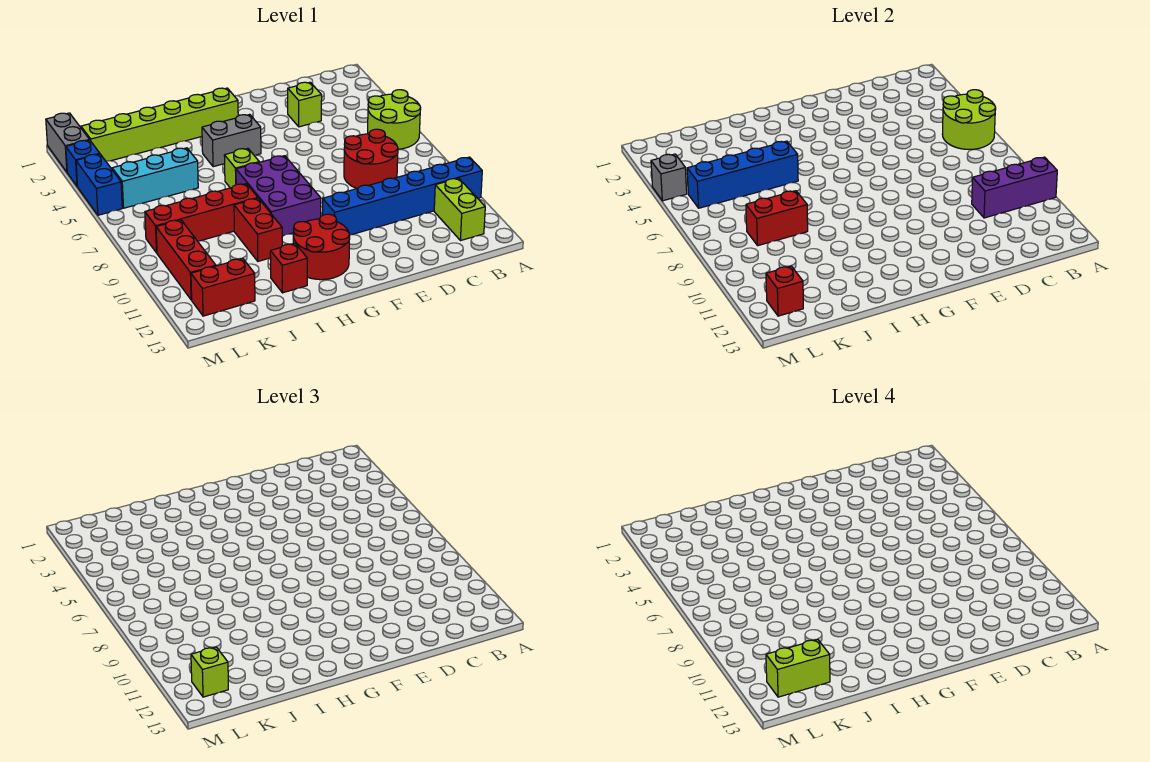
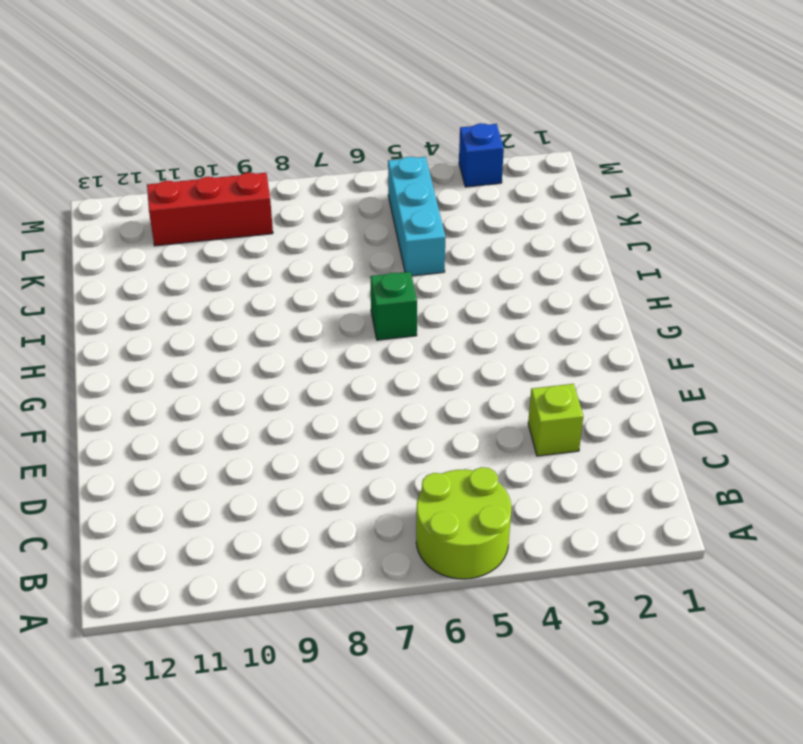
green brick H6 level 1 -> lime brick H6 level 1
none -> blue brick A10:F10 level 1
none -> lime brick B11:B12 level 1
none -> red round brick C7:D8 level 1

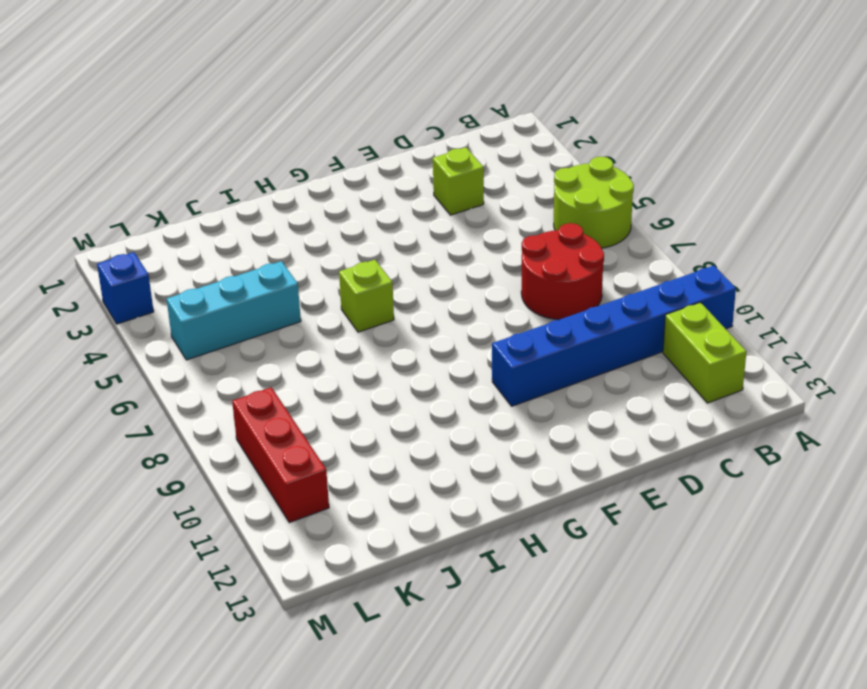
none -> lime brick G2:L2 level 1
none -> grey brick G4:H4 level 1
none -> purple brick G7:H9 level 1

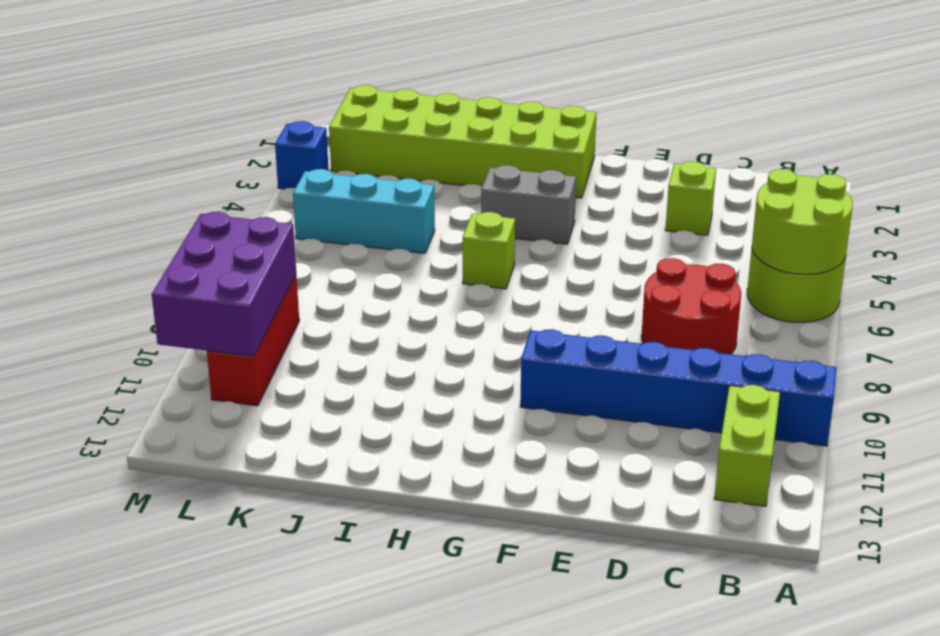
lime brick G1:L2 level 1 -> lime brick G2:L2 level 1
purple brick L9:M11 level 2 -> purple brick G7:H9 level 1
none -> red round brick G11:H12 level 1
none -> red brick I8:L8 level 1
none -> red brick I9:I10 level 1

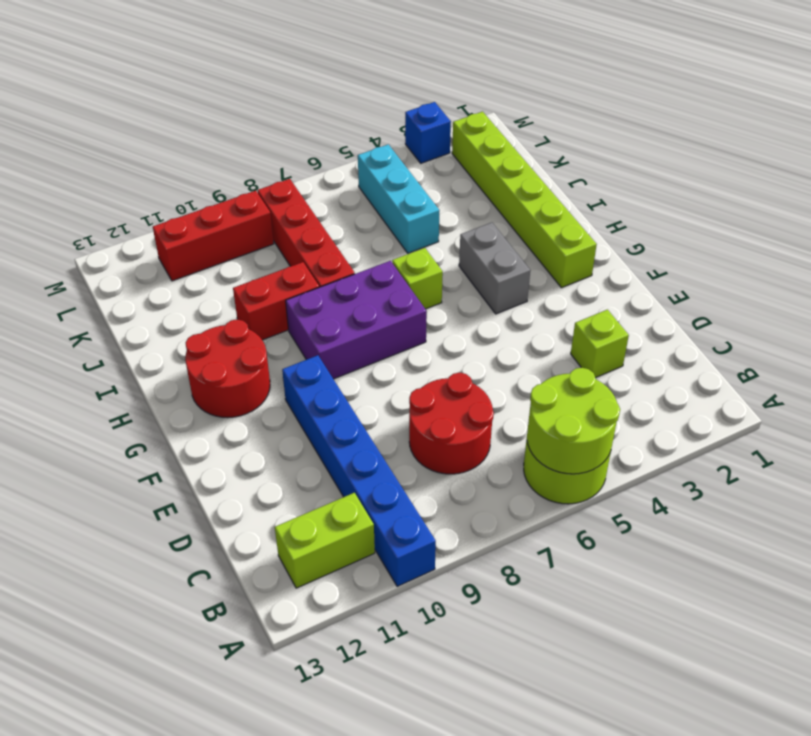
none -> red brick I12 level 1
none -> red brick K12:L12 level 1
none -> grey brick M1:M2 level 1

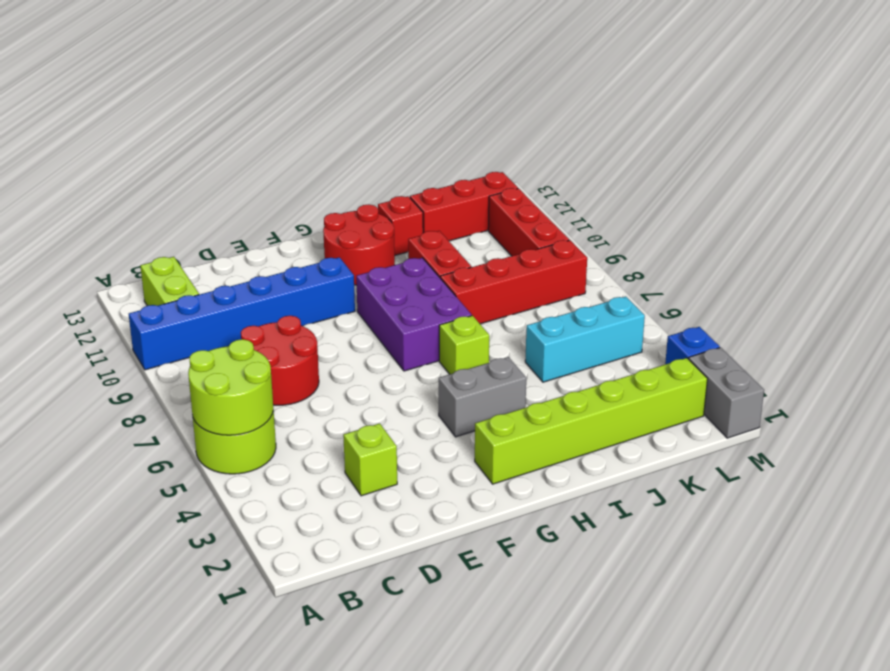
red brick J12:L12 level 1 -> red brick K12:L12 level 1
none -> blue brick M4:M5 level 1
none -> purple brick A10:C10 level 2
none -> blue brick I5:L5 level 2

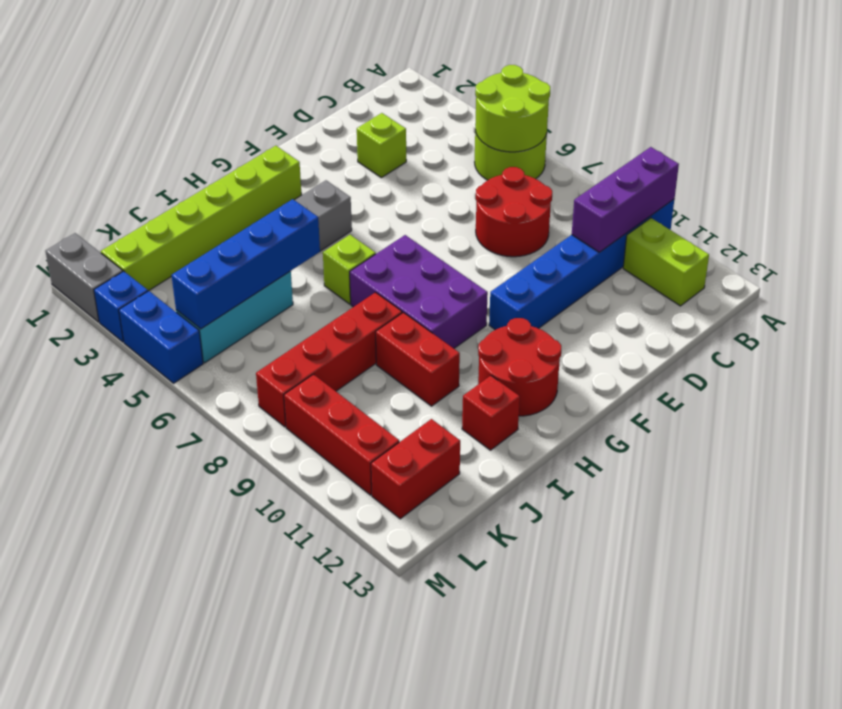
none -> red brick J8:K8 level 2
none -> red brick L12 level 2
none -> grey brick M4 level 2

